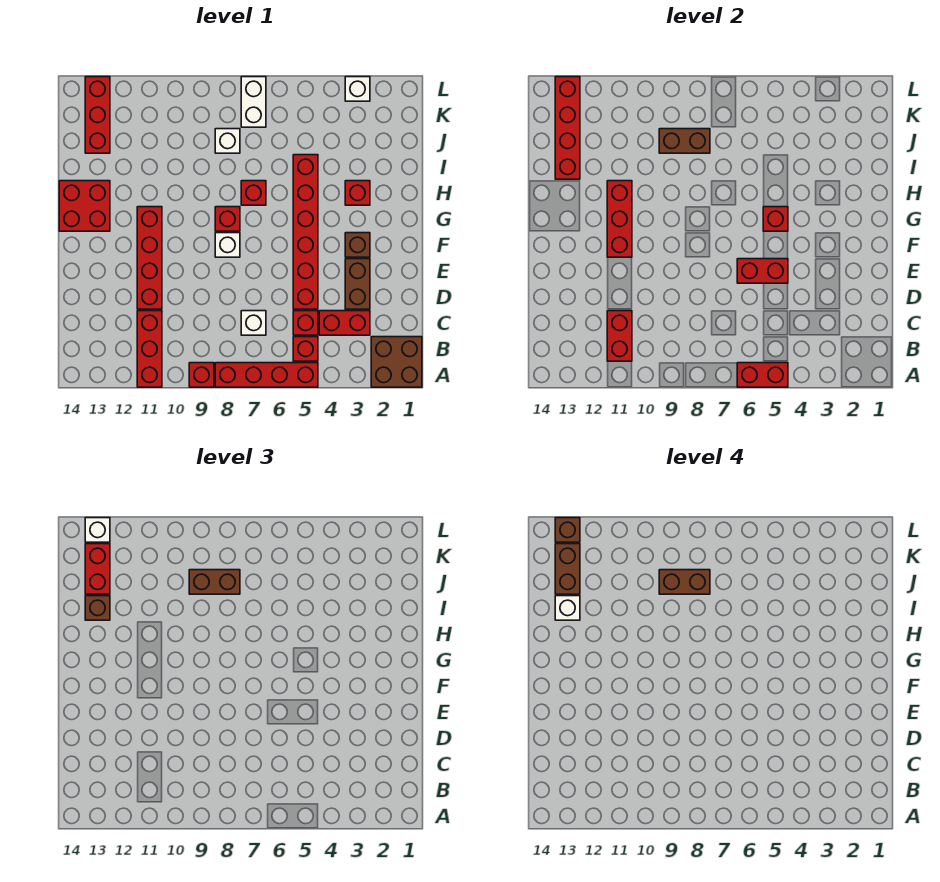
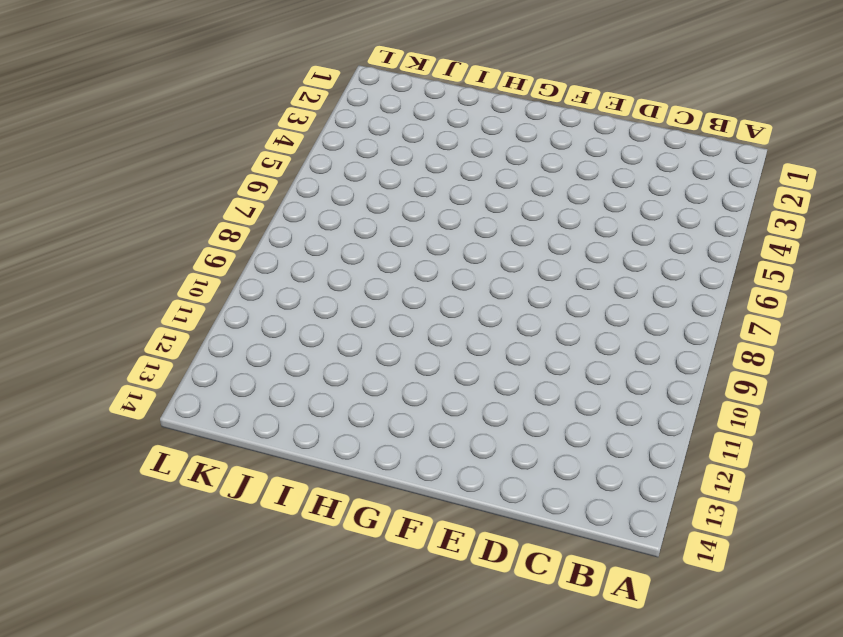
none -> brown brick A1:B2 level 1
none -> red brick A5:A8 level 1
none -> red brick A9 level 1
none -> red brick A11:C11 level 1

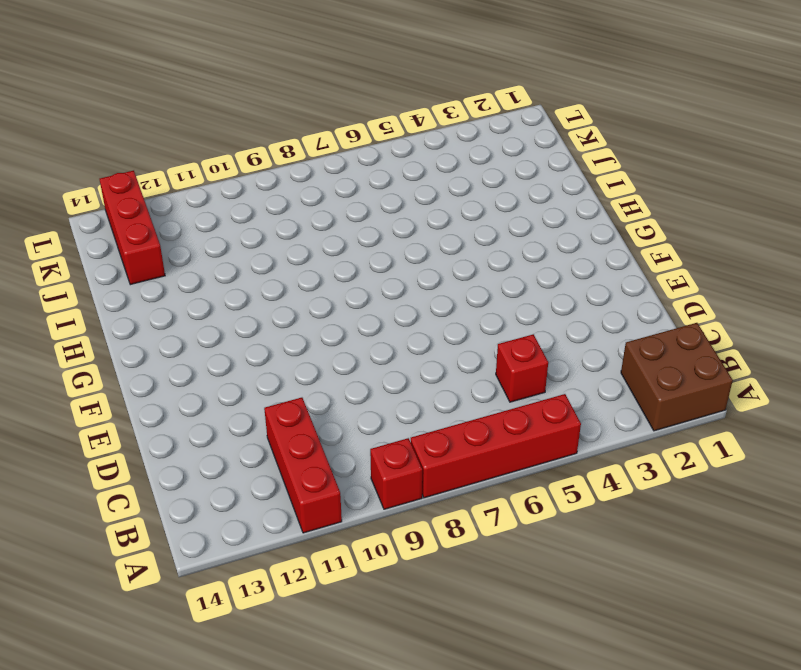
none -> red brick B5 level 1
none -> red brick C3:C4 level 1
none -> white brick C7 level 1
none -> brown brick D3:E3 level 1

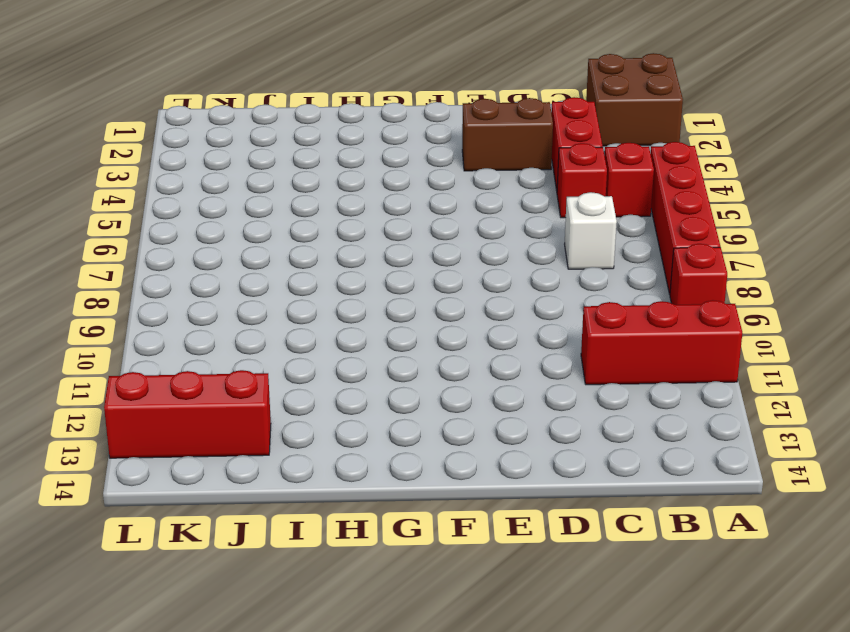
none -> red brick D5:I5 level 1
none -> red brick D11:G11 level 1
none -> brown brick F3 level 1
none -> white brick F8 level 1

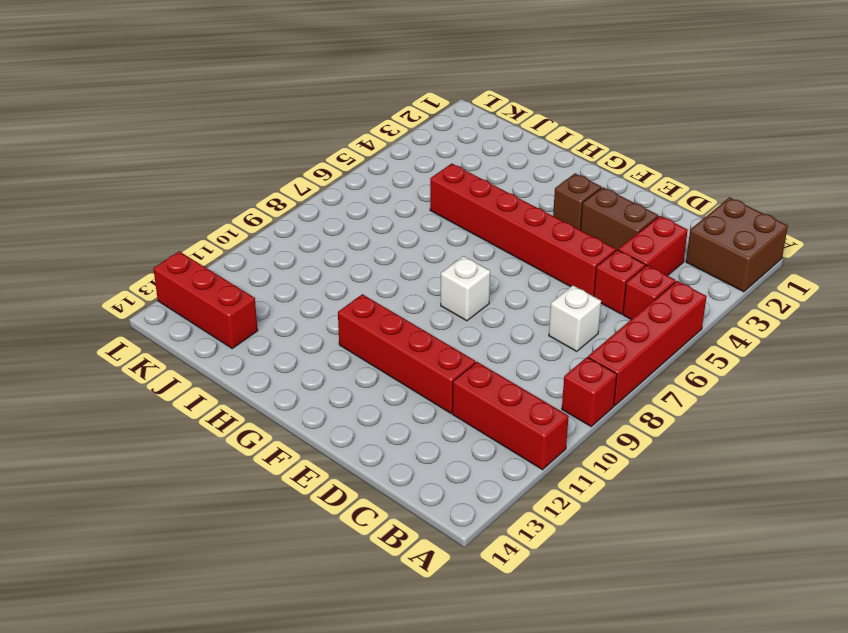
none -> red brick G8 level 1
none -> red brick G13:H14 level 1
none -> red brick H3 level 1
none -> red brick H7 level 1

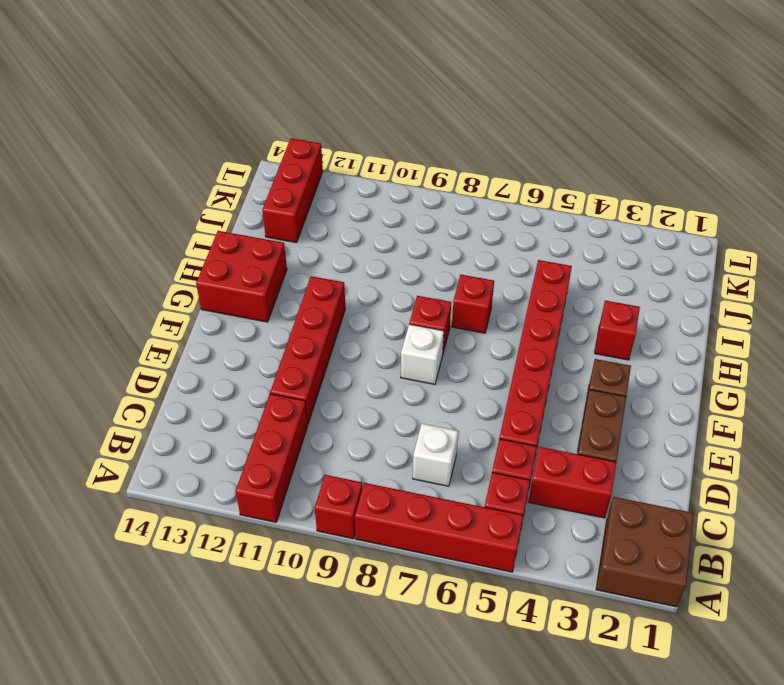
none -> white brick J8 level 1
none -> white brick K7:L7 level 1
none -> white brick L3 level 1
none -> red brick A5:A6 level 2

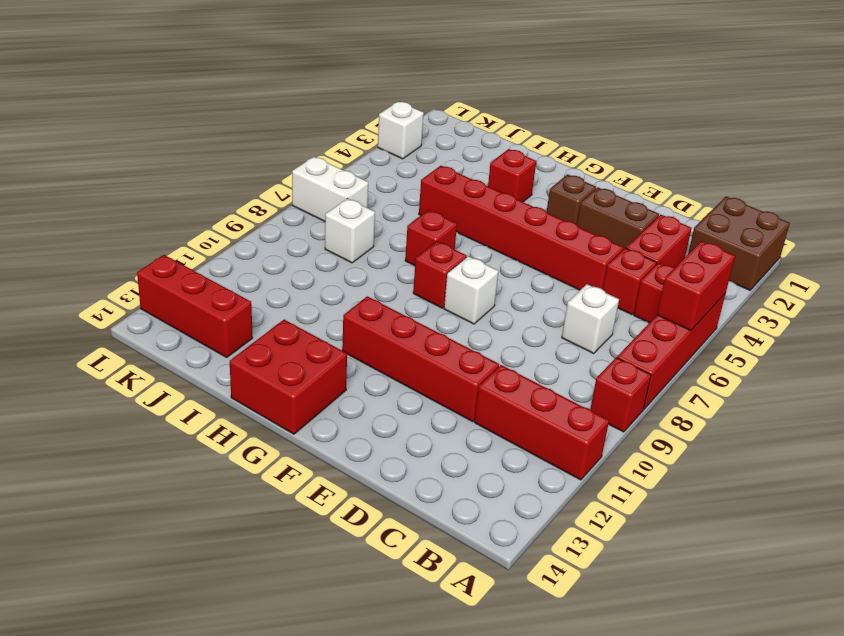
none -> red brick B11:C11 level 2
none -> red brick E5:E6 level 2
none -> red brick F11:H11 level 2
none -> red brick G5 level 2

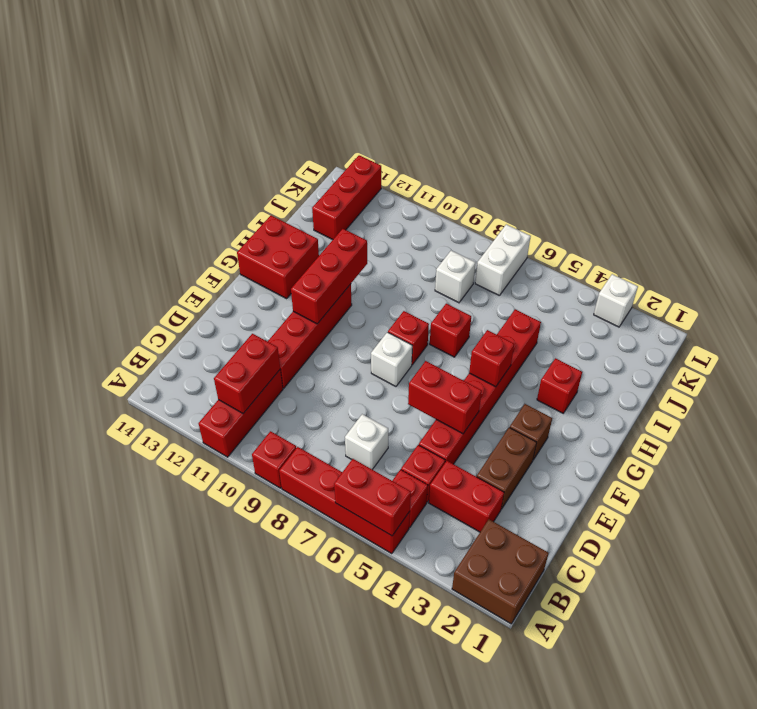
none -> red brick I13:L13 level 2
none -> brown brick J8:J9 level 2
none -> brown brick I13 level 3
none -> brown brick J8:J9 level 3

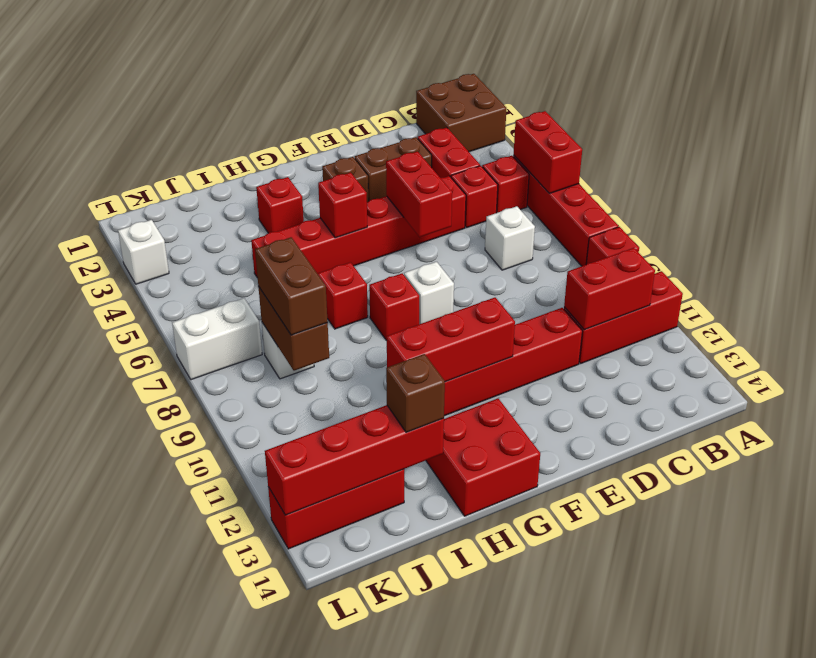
none -> red brick J13:K13 level 3
none -> white brick L13 level 3
none -> white brick I13 level 4
none -> brown brick J8:J9 level 4

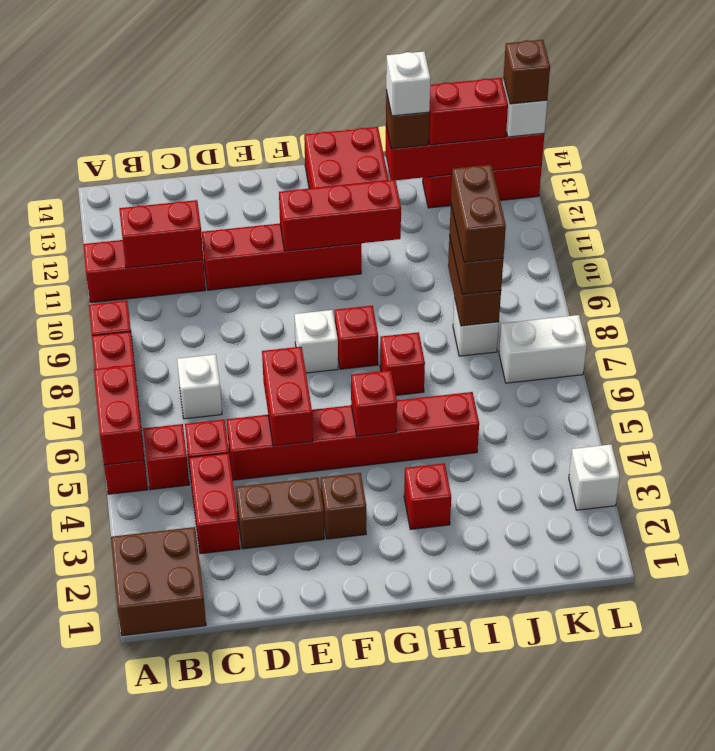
none -> brown brick J13:K13 level 4

